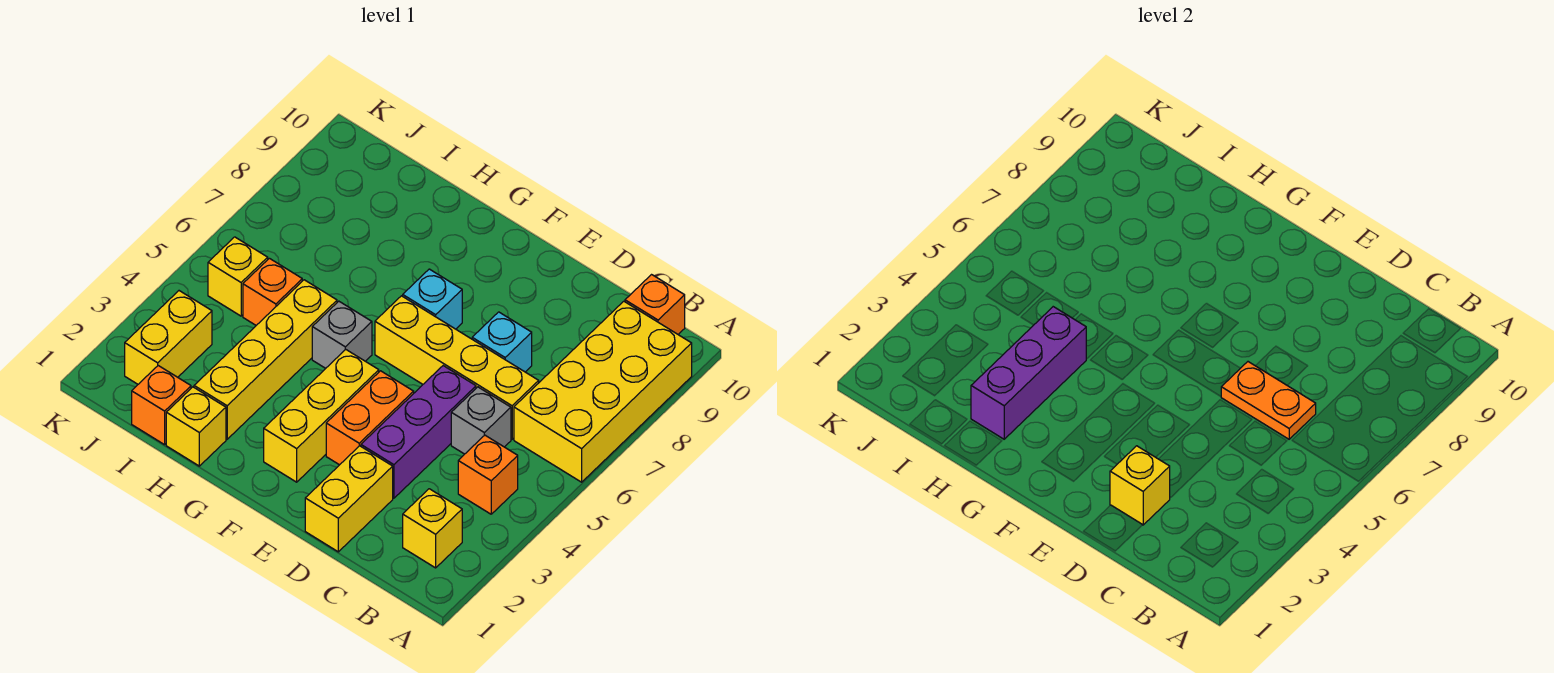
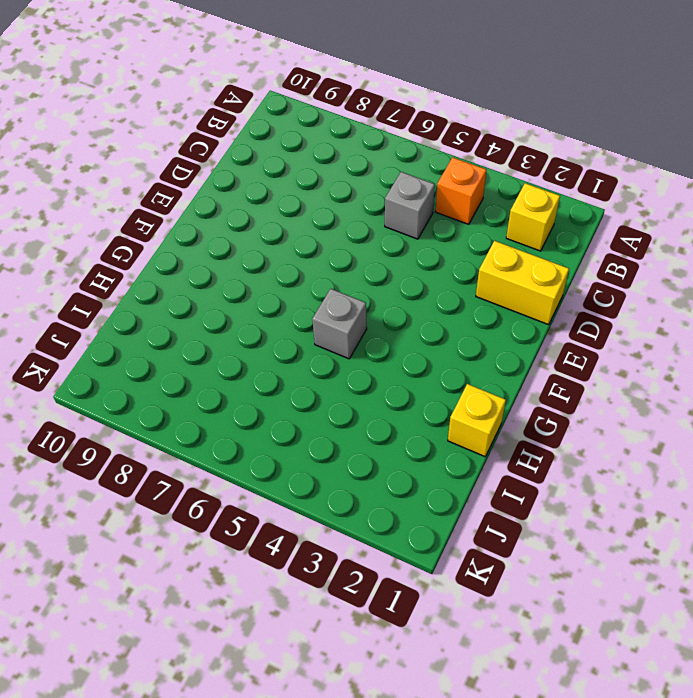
none -> yellow brick A6:B9 level 1
none -> orange brick B10 level 1
none -> yellow brick C6:F6 level 1

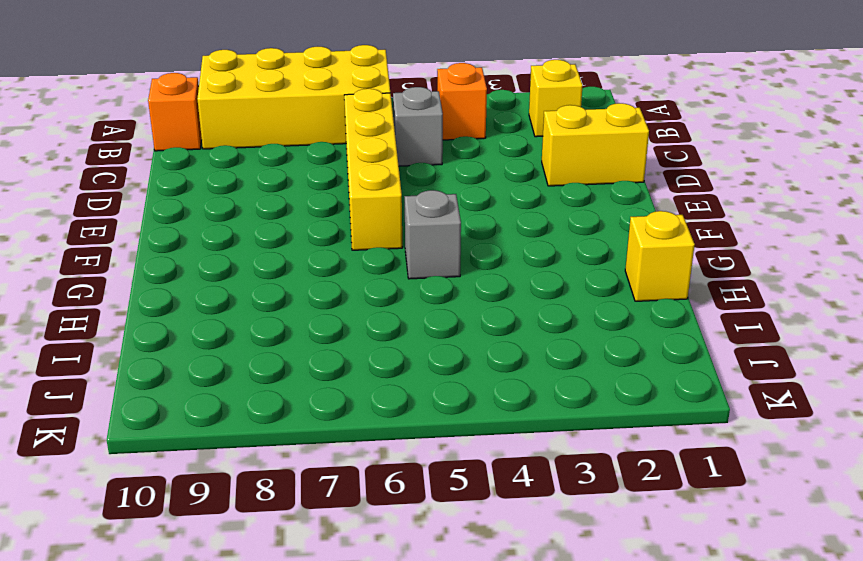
none -> purple brick D3:D5 level 1
none -> cyan brick D7 level 1
none -> orange brick E3:E4 level 1

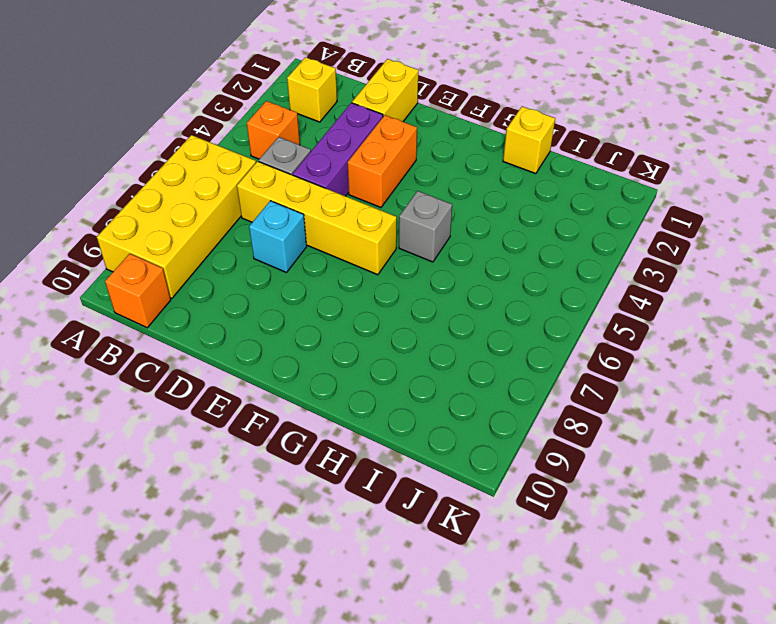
none -> yellow brick F2:F4 level 1
none -> cyan brick F7 level 1
none -> yellow brick H2:H5 level 1

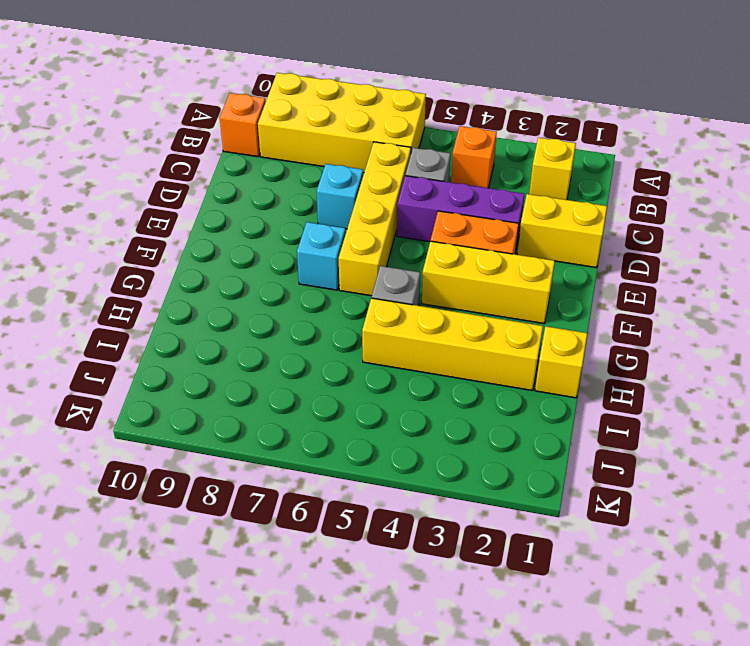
none -> orange brick I1 level 1
none -> orange brick I5 level 1
none -> yellow brick J2:J3 level 1

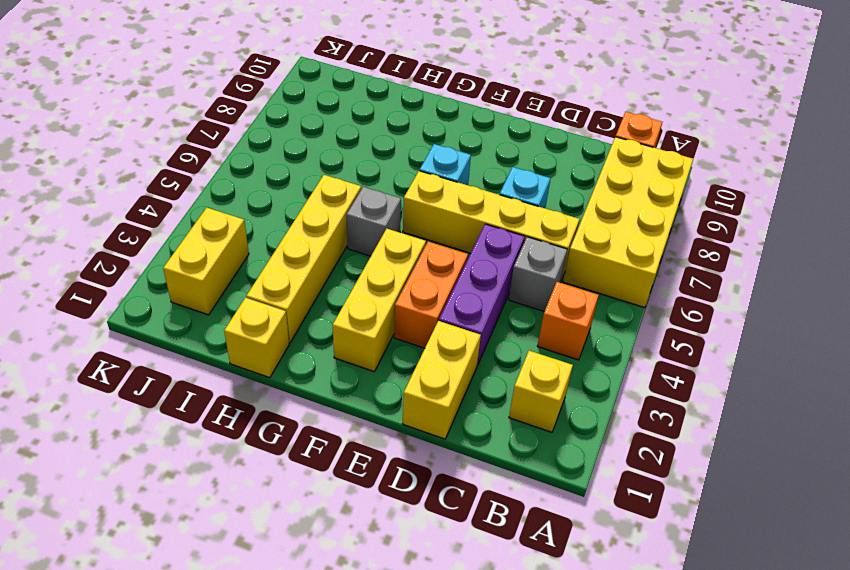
none -> orange brick I1 level 1
none -> orange brick I5 level 1
none -> yellow brick J5 level 1

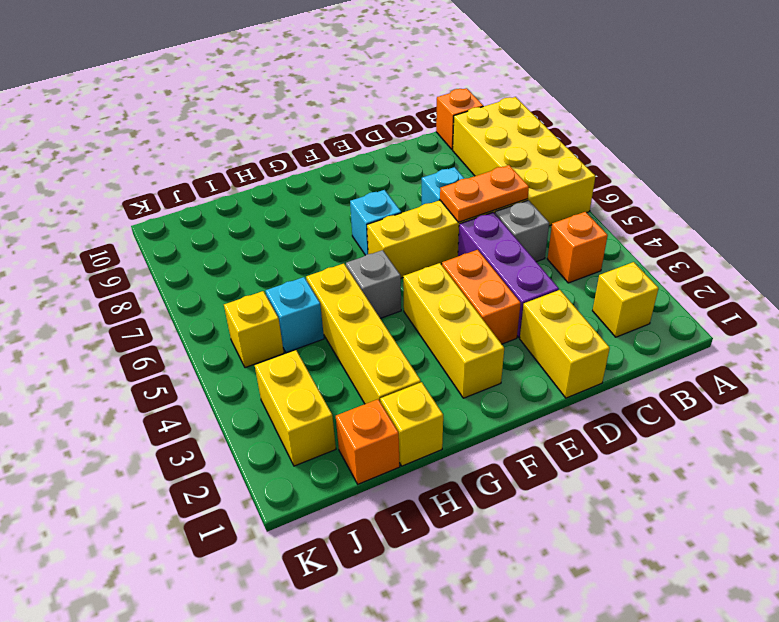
cyan brick I5 level 1 -> orange brick I5 level 1
none -> yellow brick D2 level 2
none -> purple brick H2:H4 level 2

